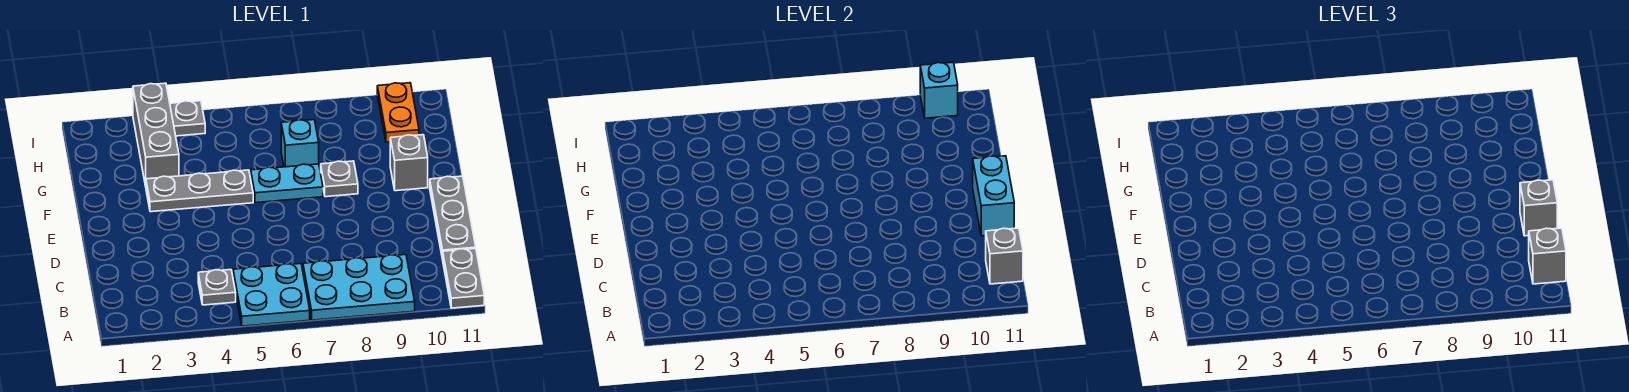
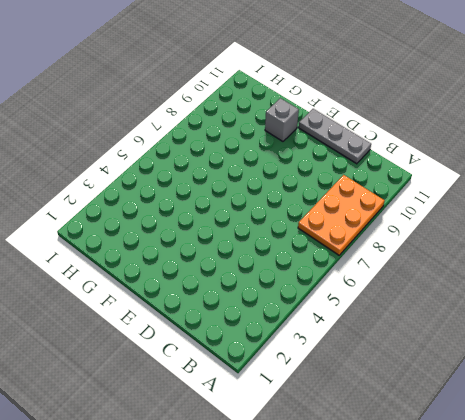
orange plate A7:B9 level 1 -> cyan plate A7:B9 level 1
none -> cyan plate A5:B6 level 1
none -> grey plate A11:B11 level 1
none -> grey plate B4 level 1

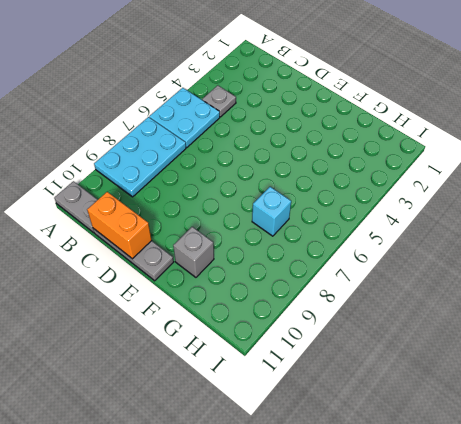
orange brick C11:D11 level 2 -> cyan brick D11:E11 level 2
none -> grey plate F3:F5 level 1
none -> cyan plate F6:F7 level 1
none -> grey plate F8 level 1

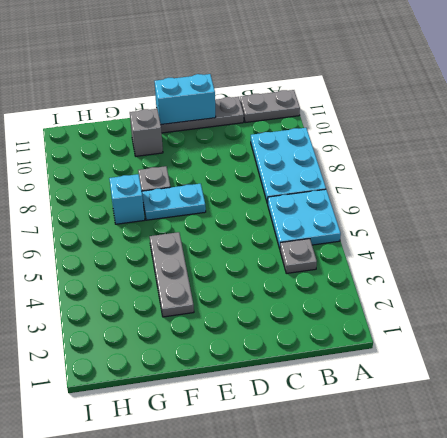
cyan plate E7:F7 level 1 -> cyan plate F6:F7 level 1
none -> grey brick G3:I3 level 1
none -> orange plate H10:I10 level 1
none -> grey plate I4 level 1

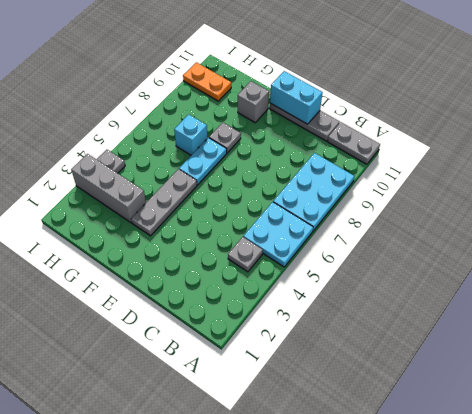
none -> grey brick B11 level 2
none -> cyan brick I10 level 2
none -> grey brick B11 level 3

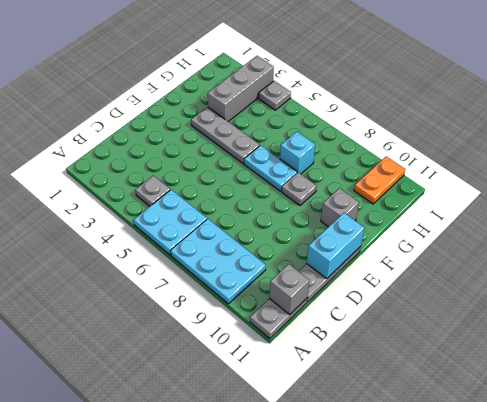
none -> cyan brick I10 level 2
none -> grey brick B11 level 3
none -> grey brick D11 level 3

